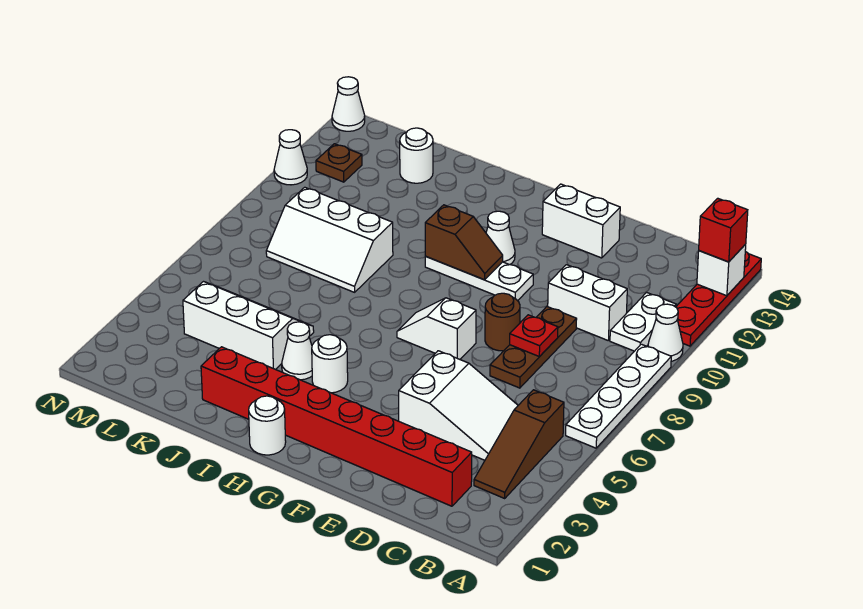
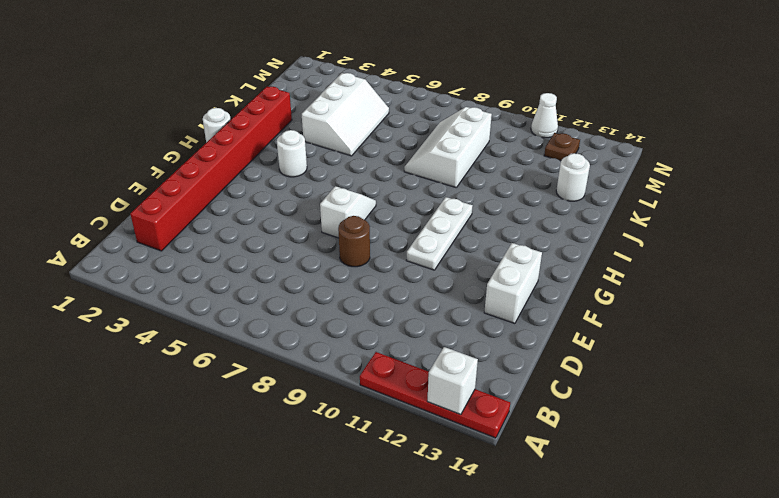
none -> white plate A6:A9 level 1
none -> white cone A10 level 1
none -> brown slope B3:B5 level 1 top 5

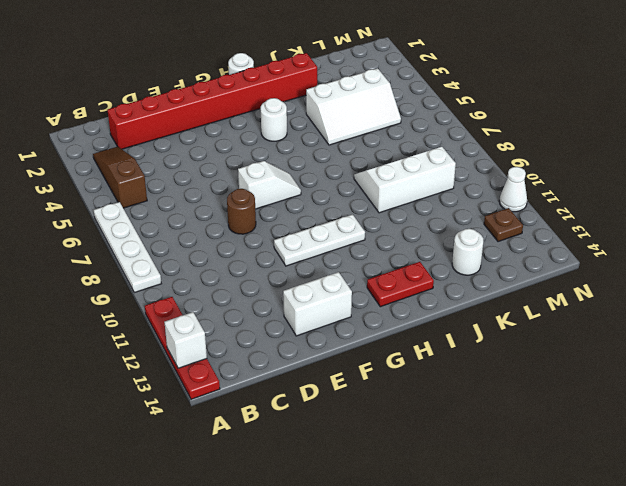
red plate H13:I13 level 1 -> none
none -> white cone A10 level 1
none -> white plate B10:B11 level 1
none -> white slope C4:E5 level 1 top E

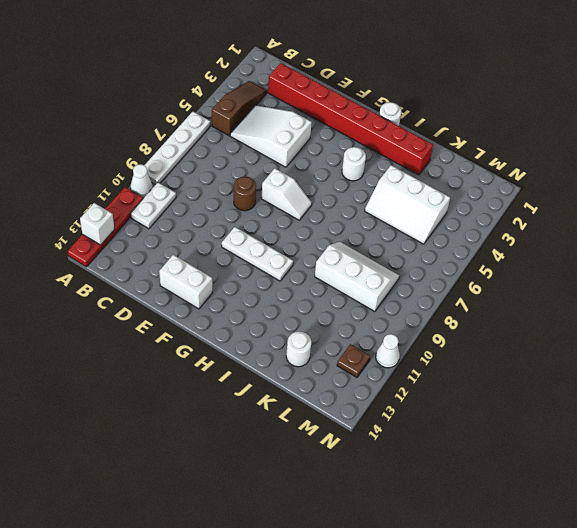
none -> white brick C10:D10 level 1
none -> brown plate D7:D9 level 1
none -> white cone G11 level 1

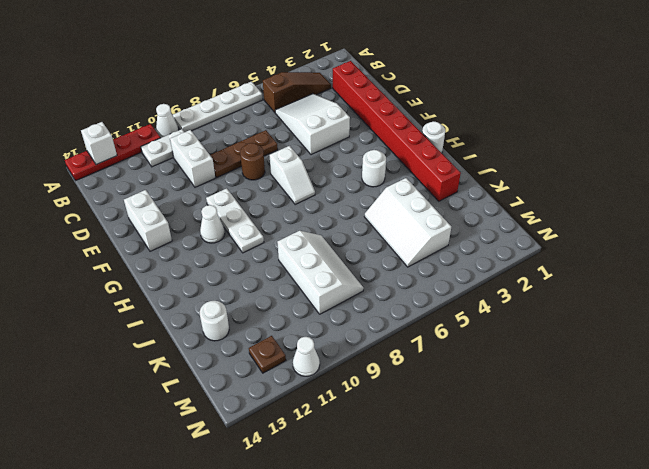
none -> white cone I4 level 1
none -> white cone N14 level 1
none -> red plate D8 level 2

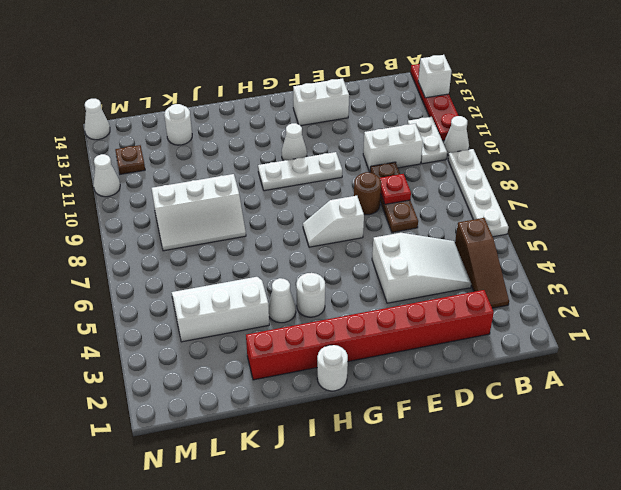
none -> brown slope G10:H10 level 2 top H
none -> red brick A13 level 3

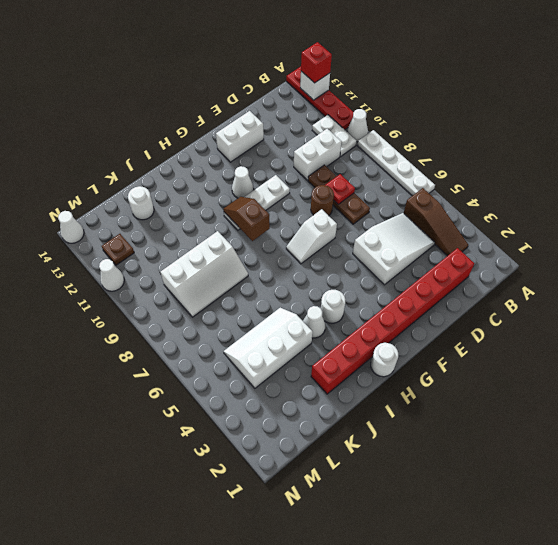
brown slope H9:H10 level 2 top 9 -> brown slope G10:H10 level 2 top H

